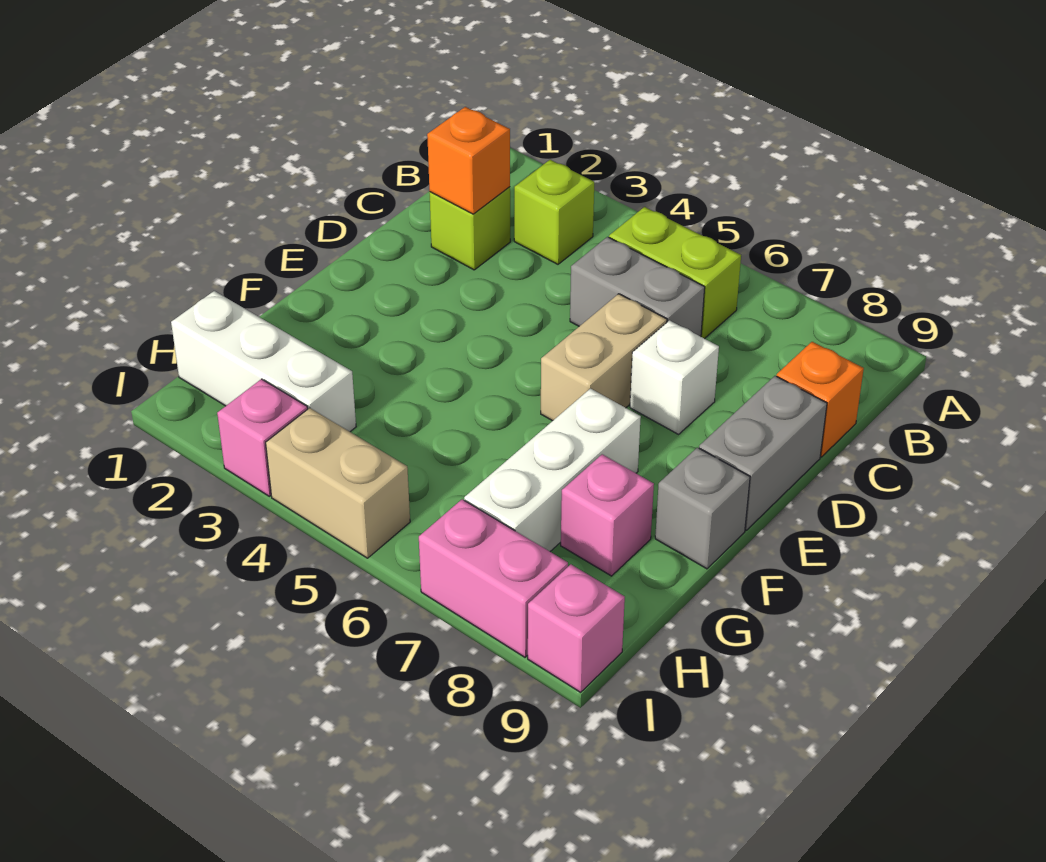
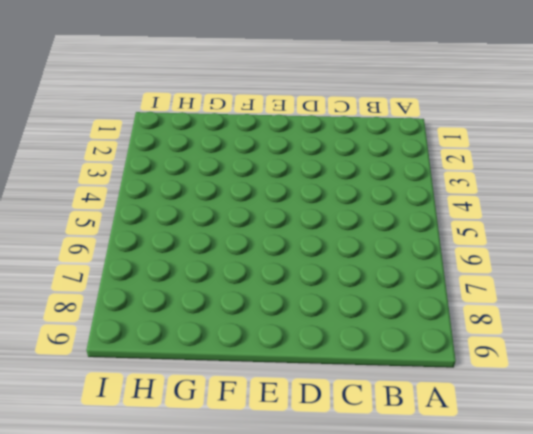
none -> lime brick B3 level 1
none -> lime brick B5:B6 level 1
none -> lime brick C2 level 1

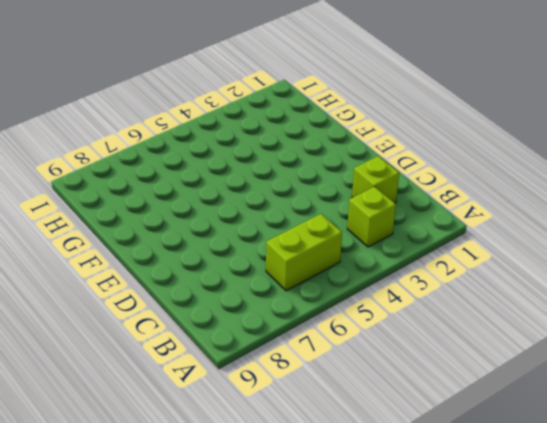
none -> grey brick C5:C6 level 1
none -> orange brick C9 level 1
none -> tan brick D6:E6 level 1

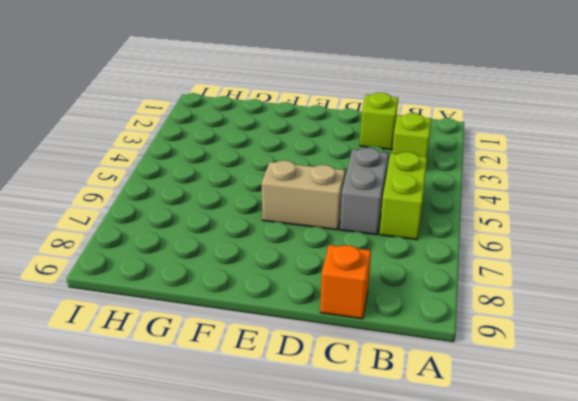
none -> white brick D7 level 1
none -> grey brick D9:E9 level 1
none -> white brick F7:H7 level 1

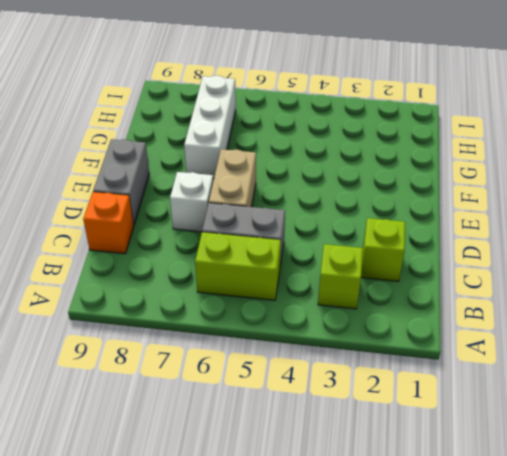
none -> grey brick F9 level 1
none -> pink brick G8 level 1
none -> white brick H1:H3 level 1

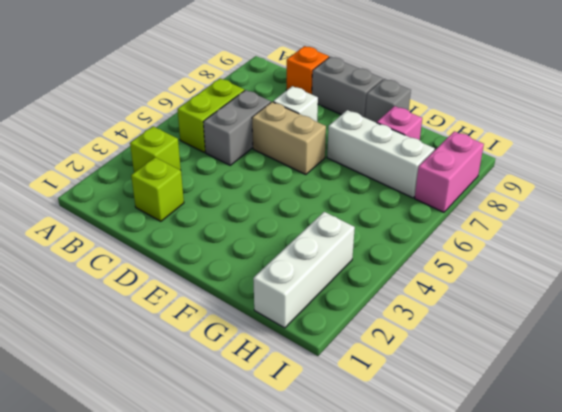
none -> pink brick I3 level 1
none -> tan brick I4:I5 level 1
none -> pink brick I9 level 1

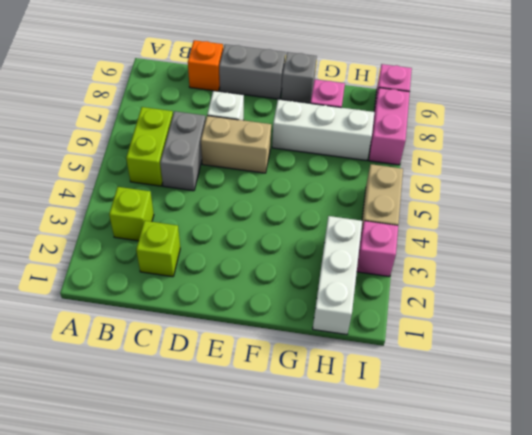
none -> orange brick C2 level 2

